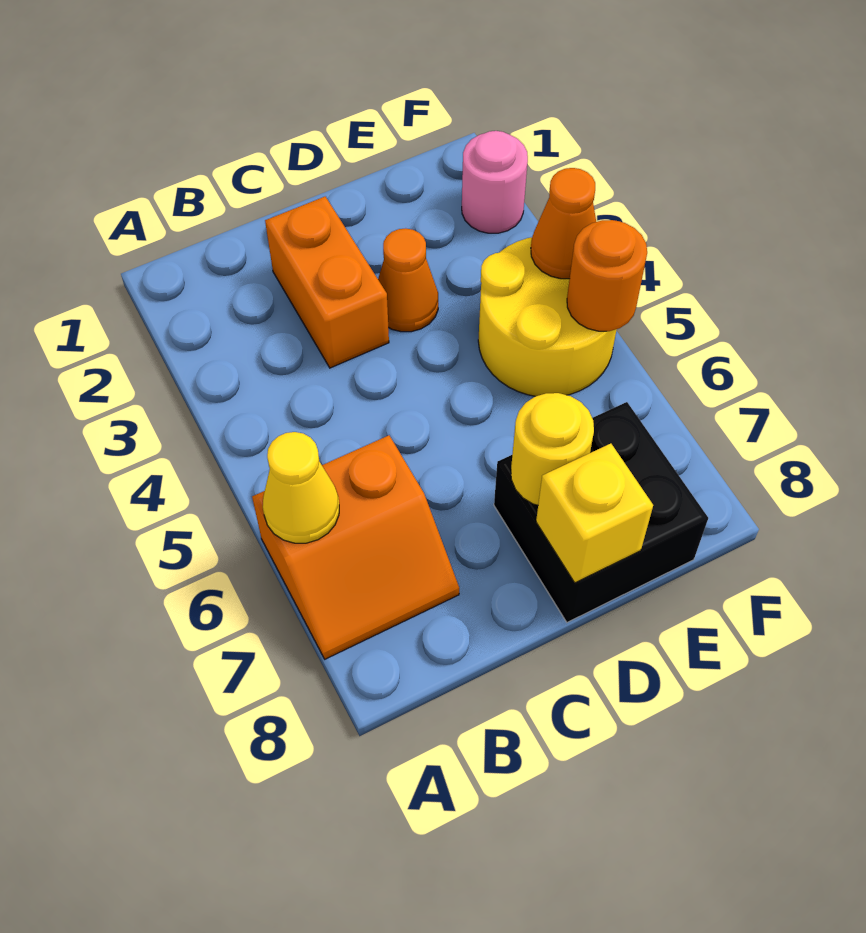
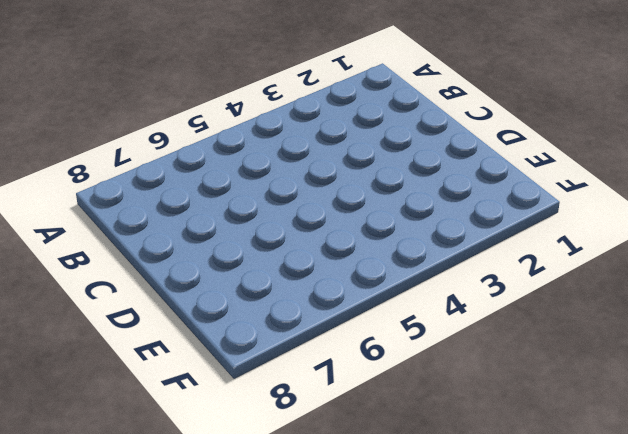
none -> orange slope A6:B7 level 1 top 6
none -> orange brick C2:C3 level 1

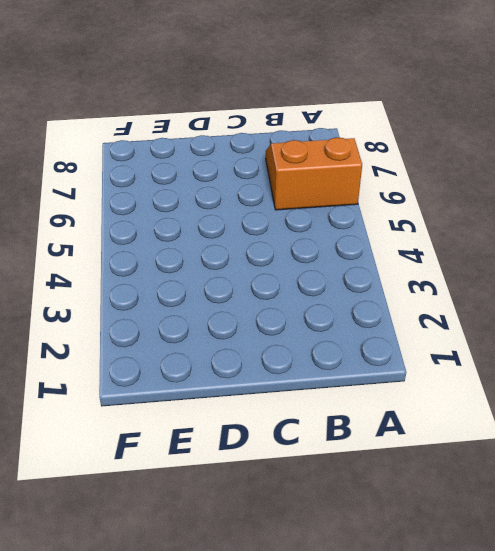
none -> orange brick C2:C3 level 1
none -> orange cone D3 level 1

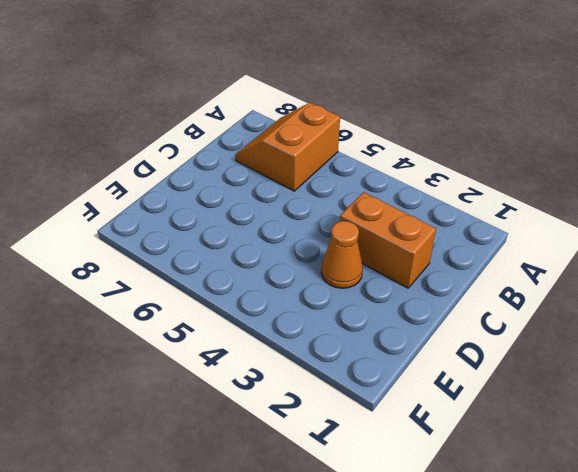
none -> black brick D7:E8 level 1
none -> yellow round brick E4:F5 level 1

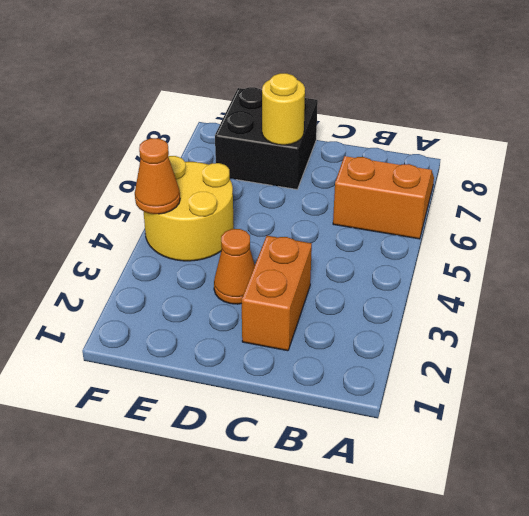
none -> pink round brick F2 level 1
none -> yellow cone A6 level 2

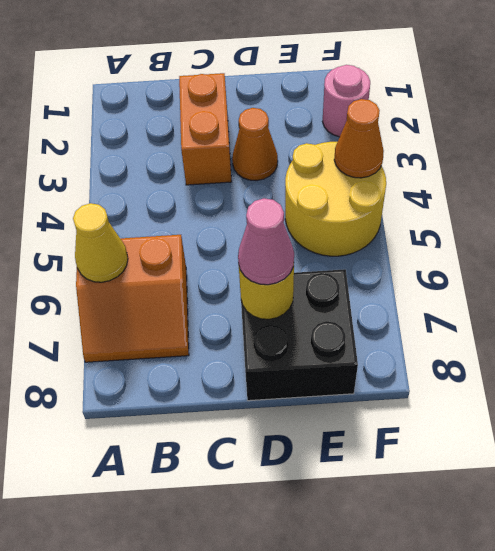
pink cone D7 level 3 -> none
none -> yellow brick D8 level 2
none -> orange round brick F5 level 2

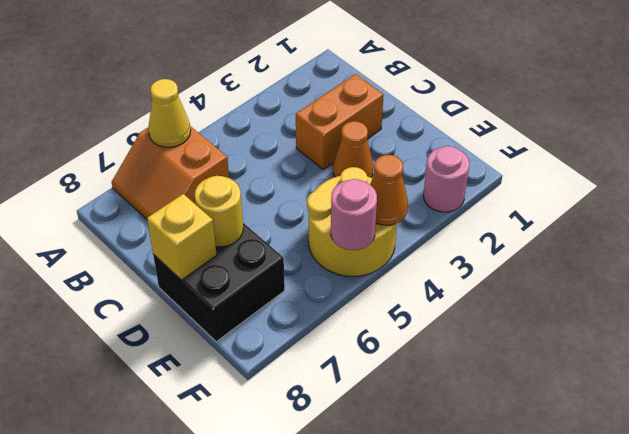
pink round brick F5 level 2 -> orange round brick F5 level 2

